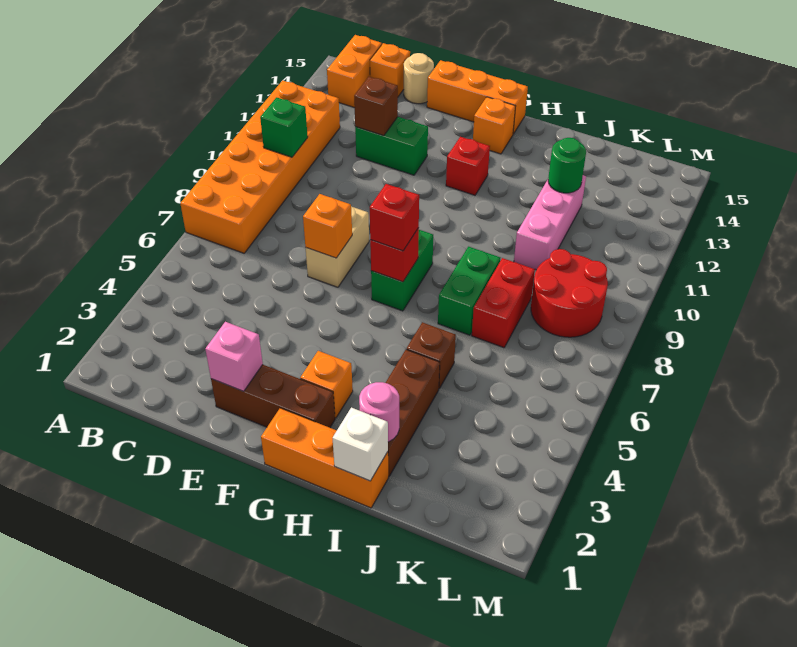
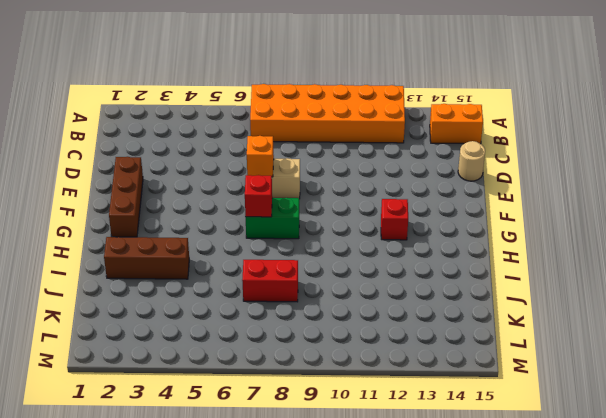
none -> orange brick C15 level 1
none -> green brick D12:E12 level 1
none -> orange brick E15:G15 level 1

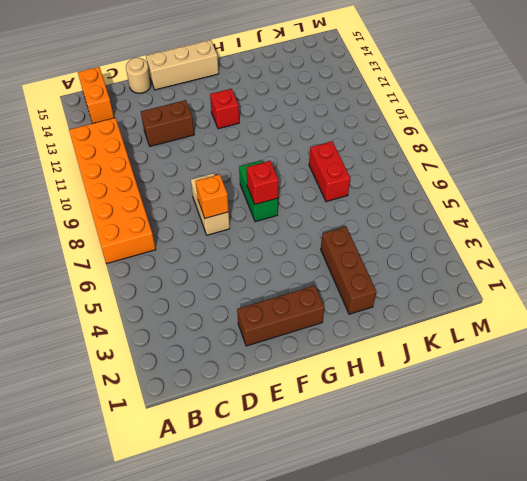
brown brick D12:E12 level 1 -> green brick D12:E12 level 1
tan brick E15:G15 level 1 -> orange brick E15:G15 level 1
none -> orange brick C15 level 1
none -> orange brick G1:I1 level 1
none -> orange brick G3 level 1

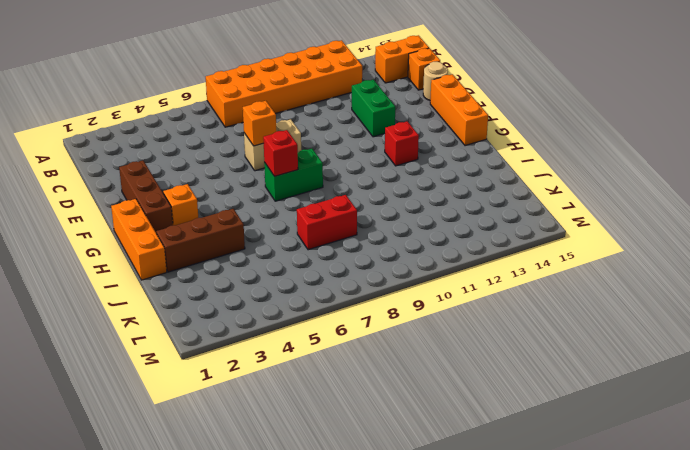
none -> orange brick G14 level 1
none -> brown brick I5 level 1
none -> green brick I7:I8 level 1

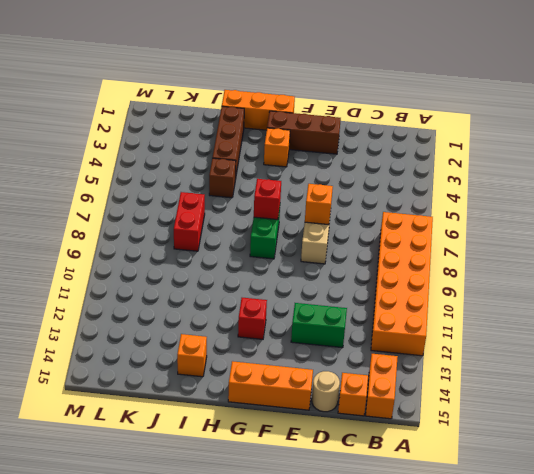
orange brick I14 level 1 -> orange brick G14 level 1
none -> green brick I7:I8 level 1
none -> pink brick J10:J12 level 1
none -> red round brick K8:L9 level 1

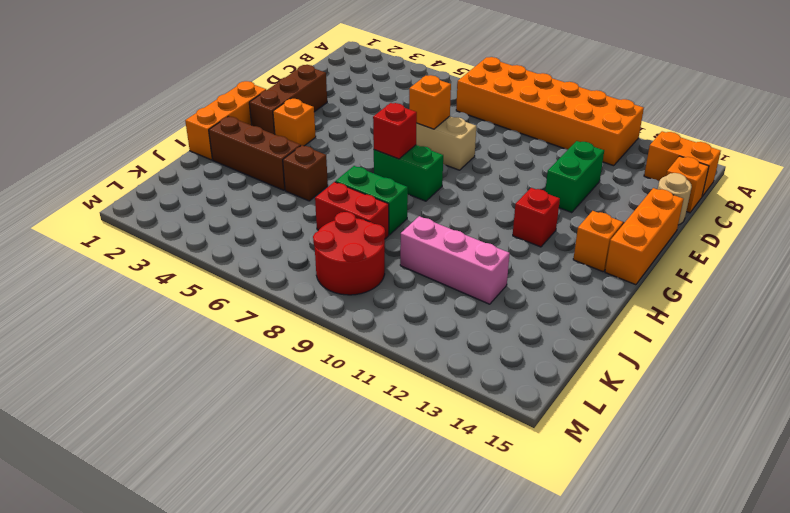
none -> green brick B10 level 2
none -> brown brick D12 level 2
none -> pink brick E2 level 2

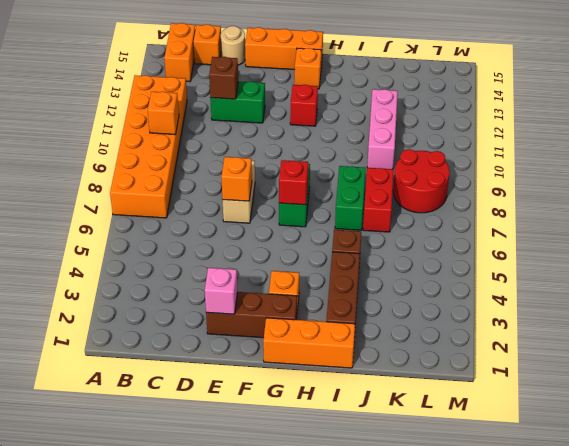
orange brick B10 level 2 -> green brick B10 level 2
none -> white brick I1 level 2
none -> pink round brick I2 level 2
none -> green round brick J12 level 2

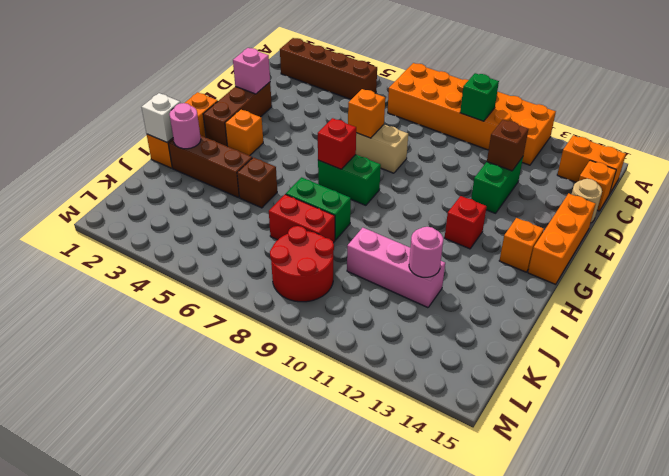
brown brick B2:B5 level 1 -> none
pink round brick J12 level 2 -> green round brick J12 level 2
none -> red brick G7 level 3

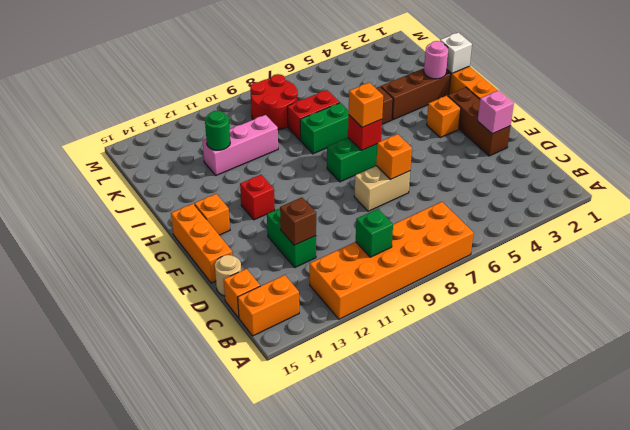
orange brick G7 level 3 -> red brick G7 level 3

